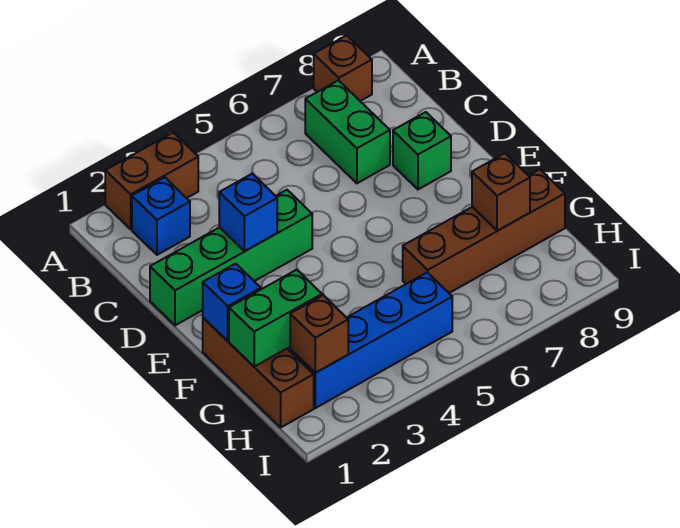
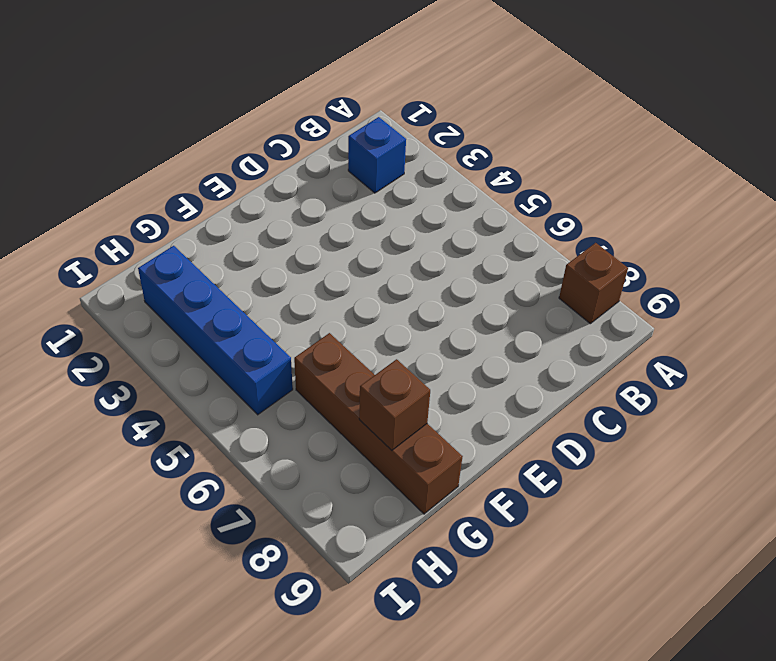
none -> brown brick A2:A3 level 1
none -> green brick B7:C7 level 1
none -> green brick D1:D4 level 1

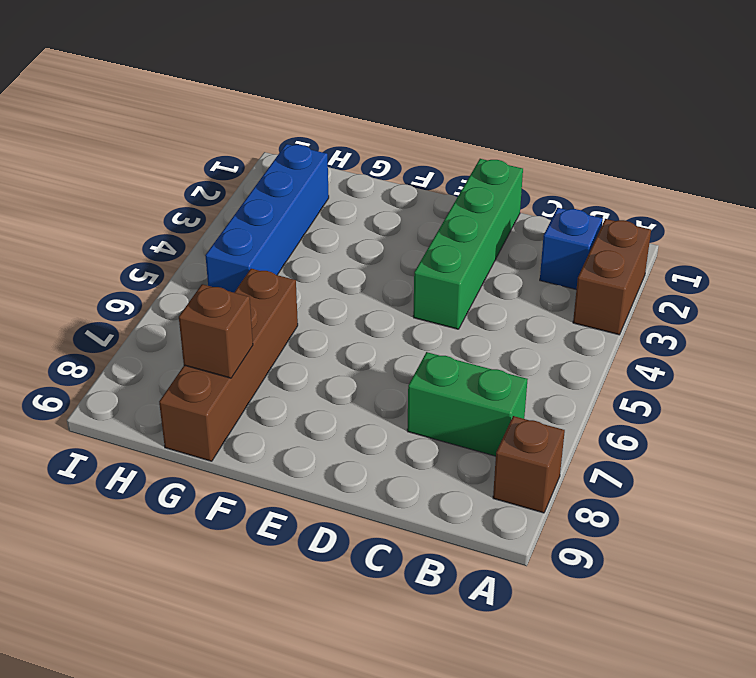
none -> green brick D8 level 1
none -> brown brick F1:H1 level 1
none -> blue brick D3 level 2

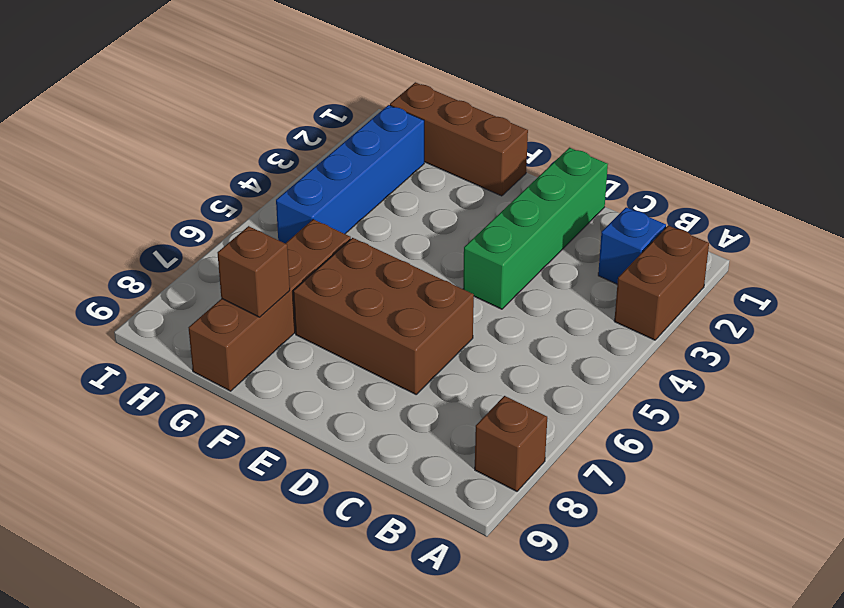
brown brick D6:F7 level 1 -> none
none -> green brick B7:C7 level 1
none -> green brick D8 level 1
none -> blue brick D3 level 2

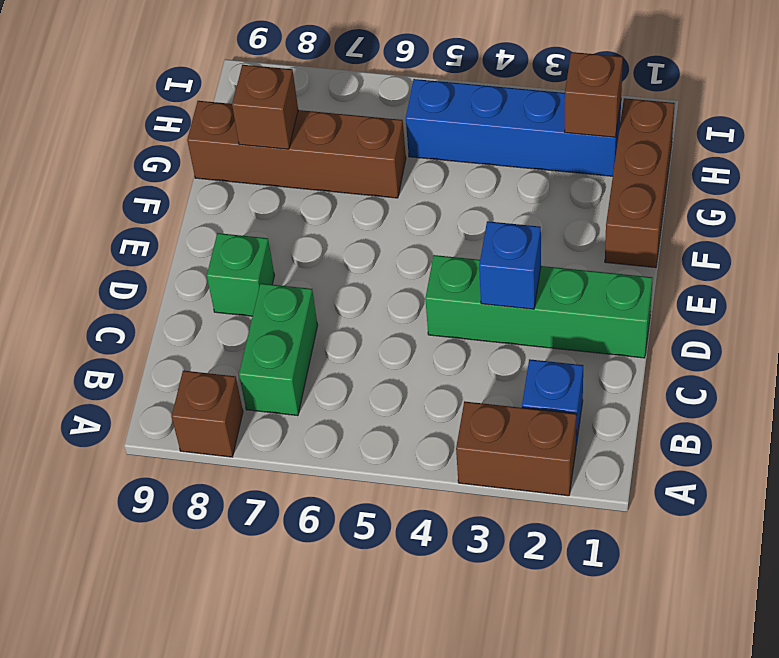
none -> blue brick F1 level 2
none -> green brick G1:G2 level 2

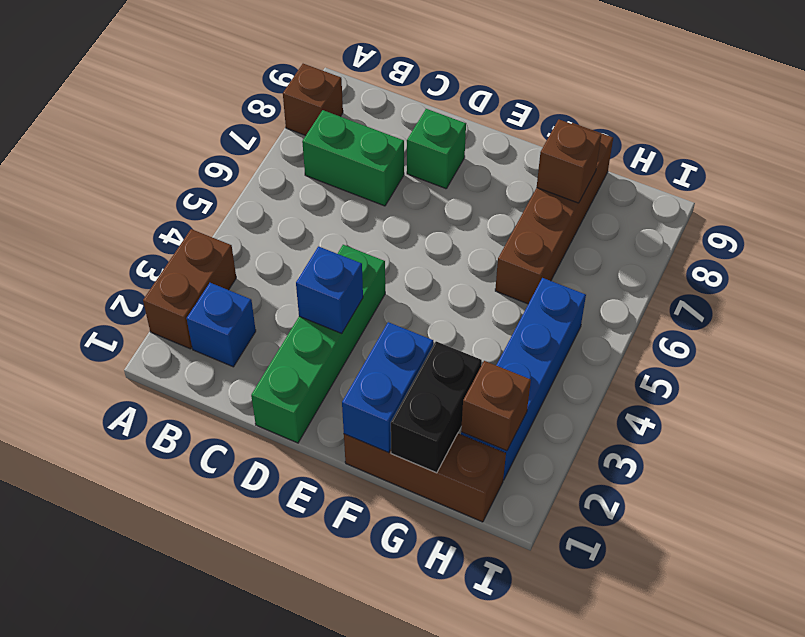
blue brick F1:F2 level 2 -> blue brick F1 level 2
black brick G1:G2 level 2 -> green brick G1:G2 level 2

